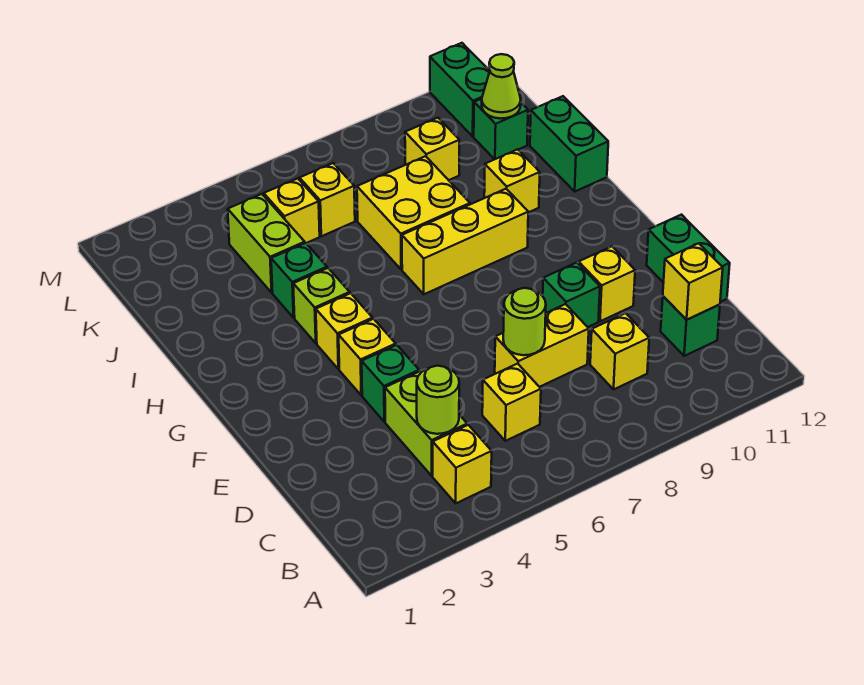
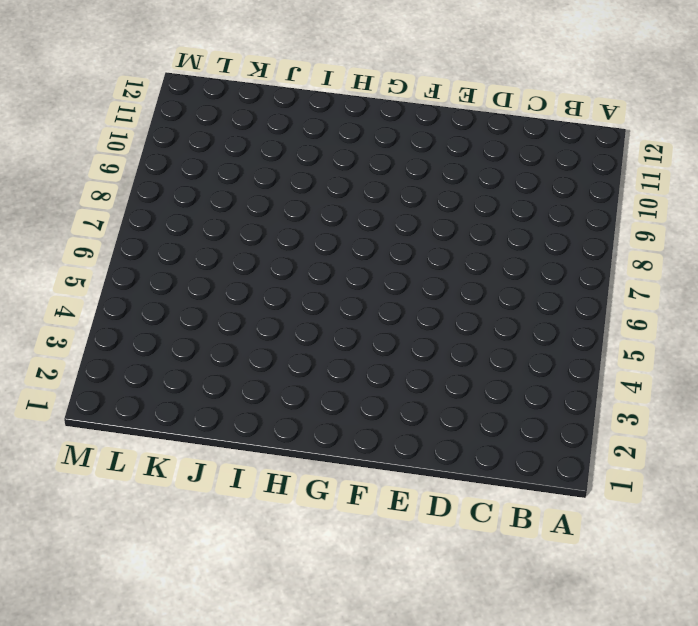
none -> yellow brick B4 level 1
none -> lime brick C4:D4 level 1
none -> yellow brick C6 level 1

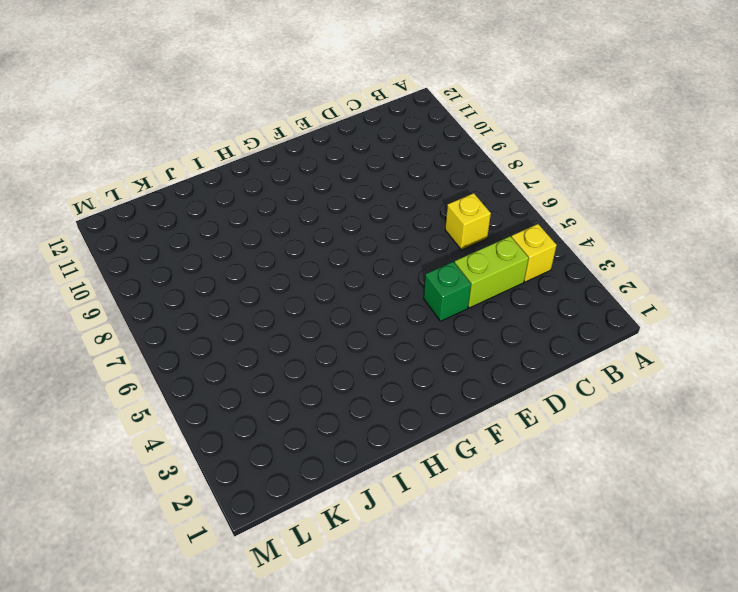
none -> yellow brick C9 level 1
none -> green brick C11 level 1
none -> yellow brick D7:D8 level 1

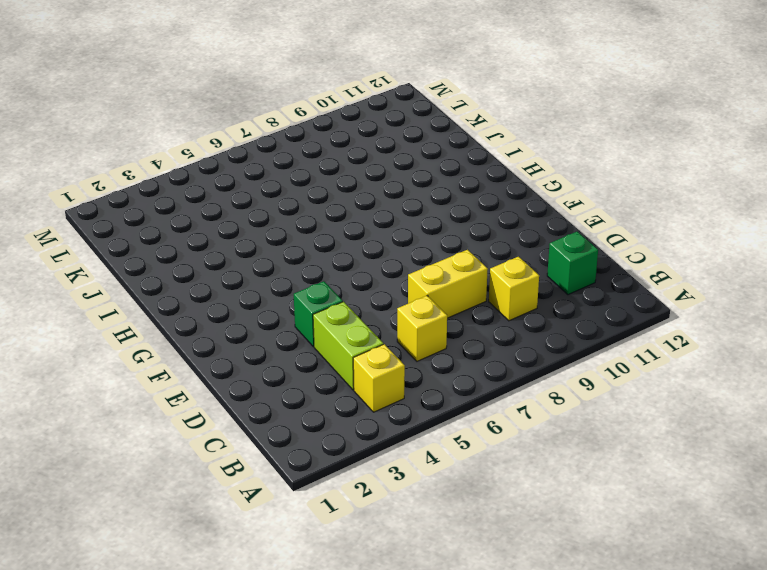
none -> green brick D12:E12 level 1
none -> green brick E9 level 1
none -> yellow brick E10 level 1

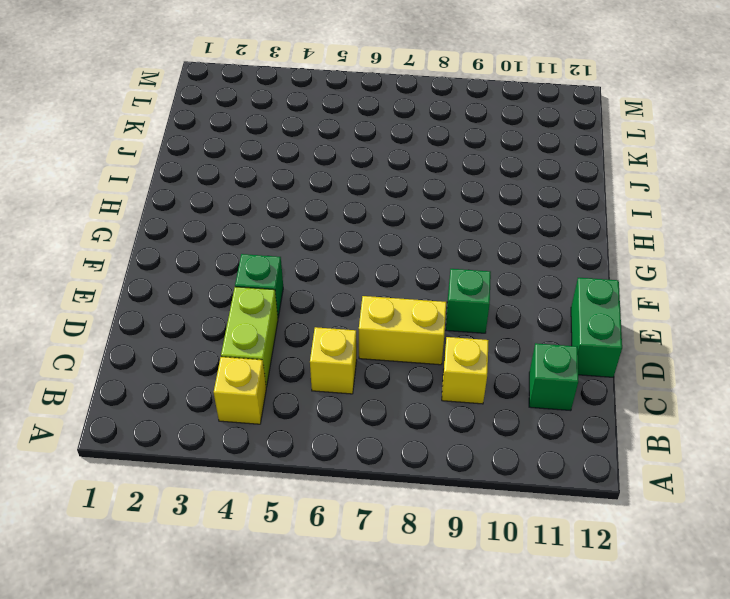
none -> yellow brick E10 level 1
none -> yellow brick F4 level 1
none -> yellow brick G4 level 1

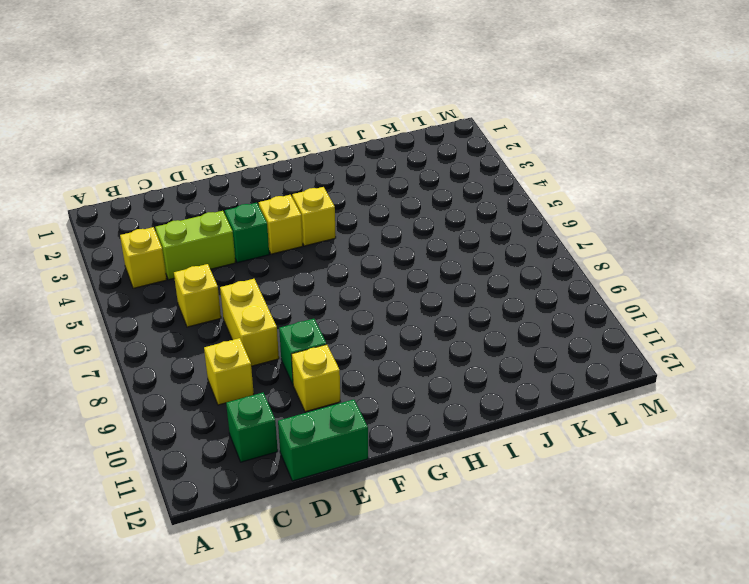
none -> lime brick H4 level 1
none -> yellow brick H7:H9 level 1
none -> green brick I4 level 1

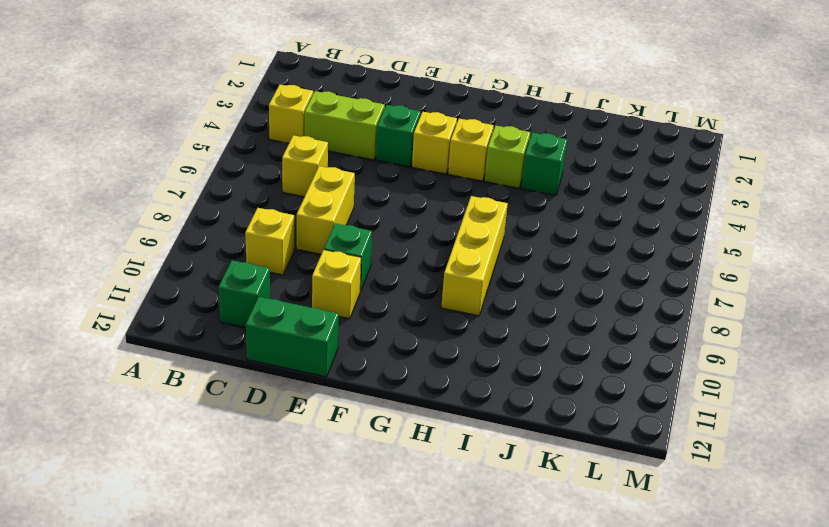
none -> yellow brick I7:J8 level 1
none -> yellow brick I10 level 1
none -> green brick I12:J12 level 1

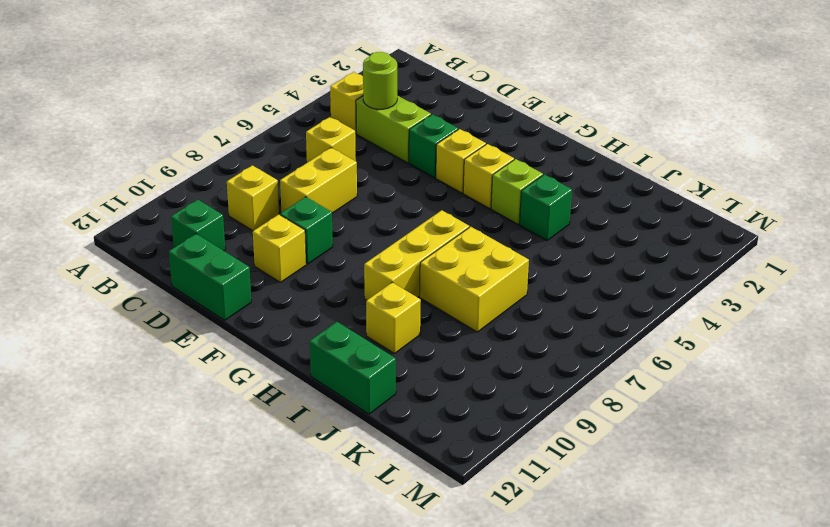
none -> lime brick J4:K4 level 1
none -> yellow brick K5 level 1
none -> yellow brick K6 level 1

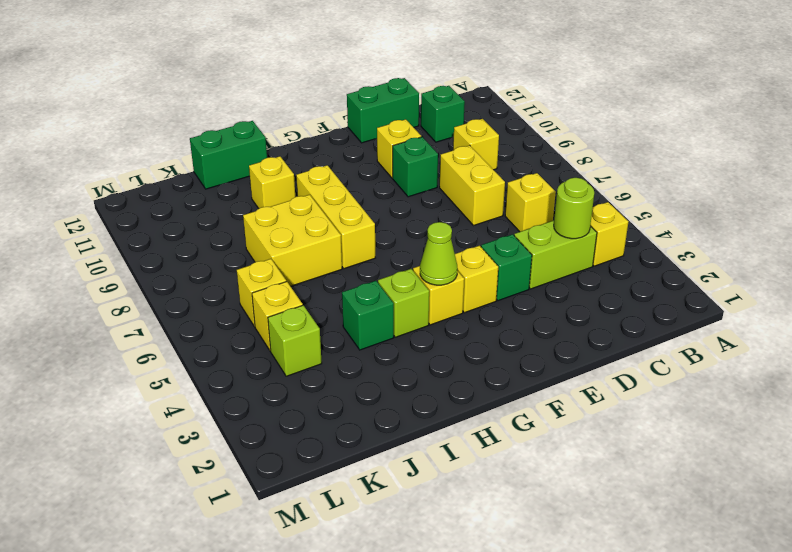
lime cone G4 level 2 -> lime cone K11 level 2
lime brick K4 level 1 -> lime brick J4:K4 level 1
none -> yellow brick K9 level 1
none -> green brick K11 level 1
none -> green brick L11:M11 level 1

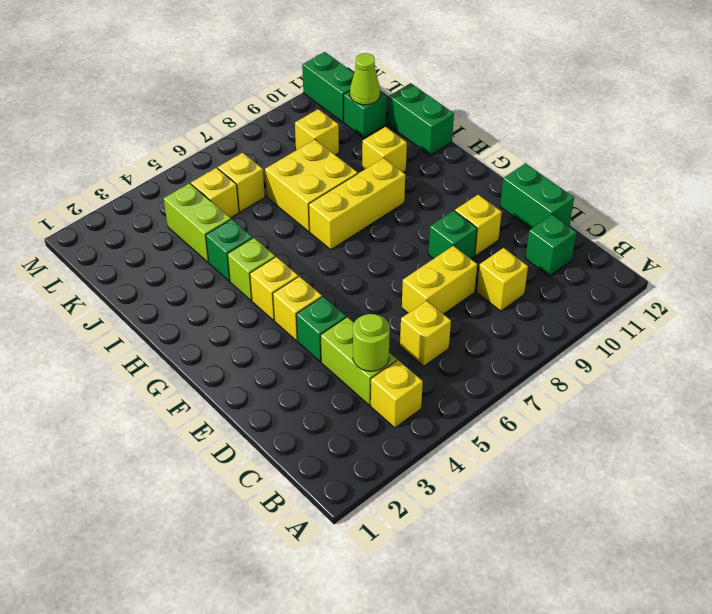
none -> yellow brick C11 level 2
none -> lime round brick D7 level 2

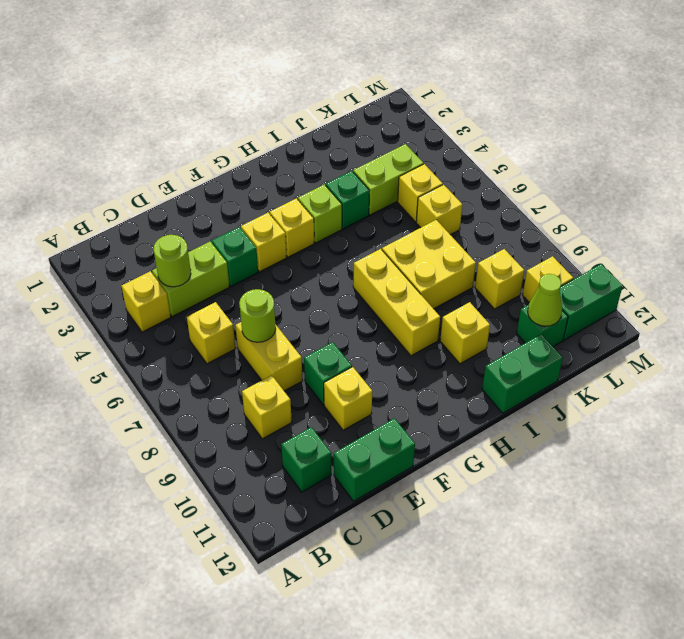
yellow brick L10 level 1 -> yellow brick C11 level 2

